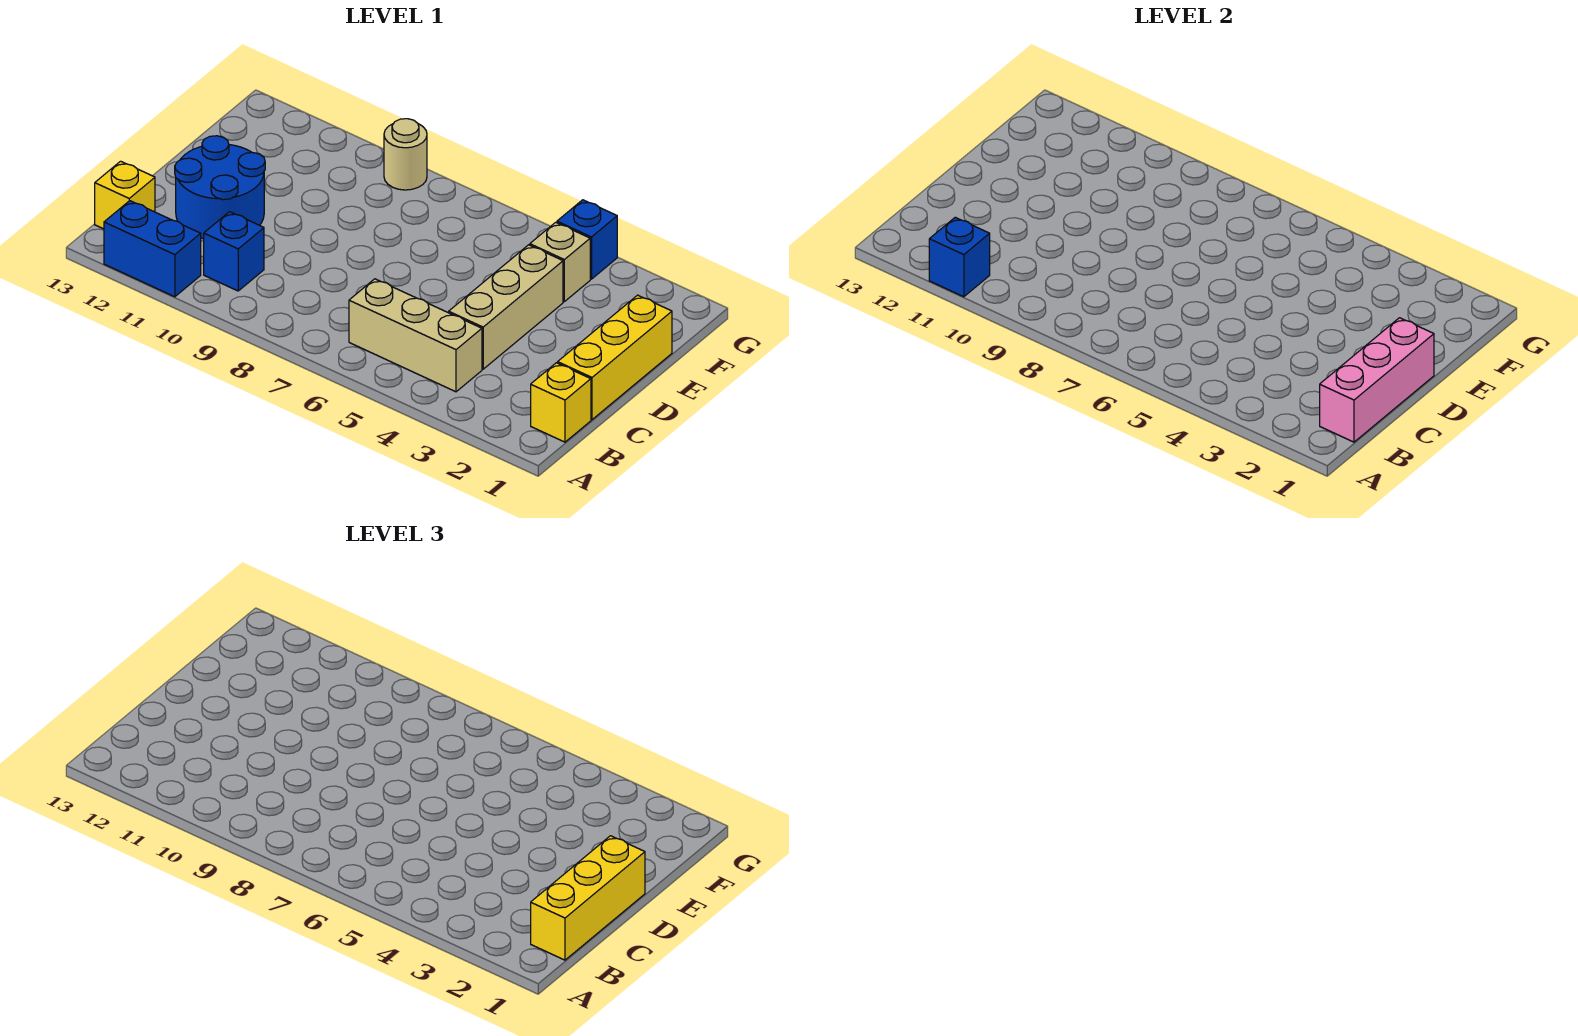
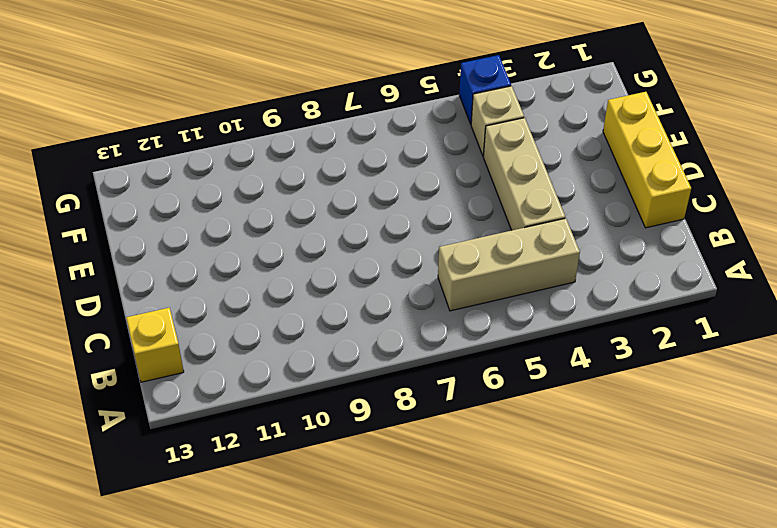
none -> blue brick A11:A12 level 1
none -> yellow brick B1 level 1
none -> blue brick B10 level 1

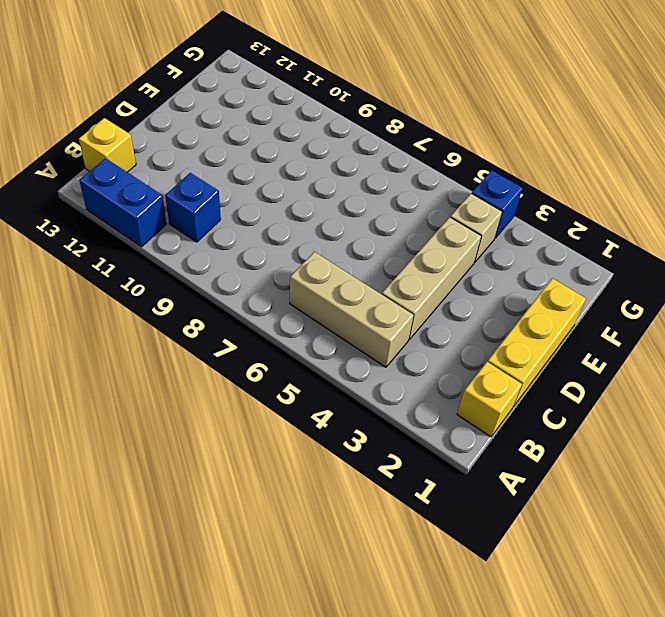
none -> blue round brick C11:D12 level 1
none -> tan round brick G9 level 1
none -> blue brick A11 level 2

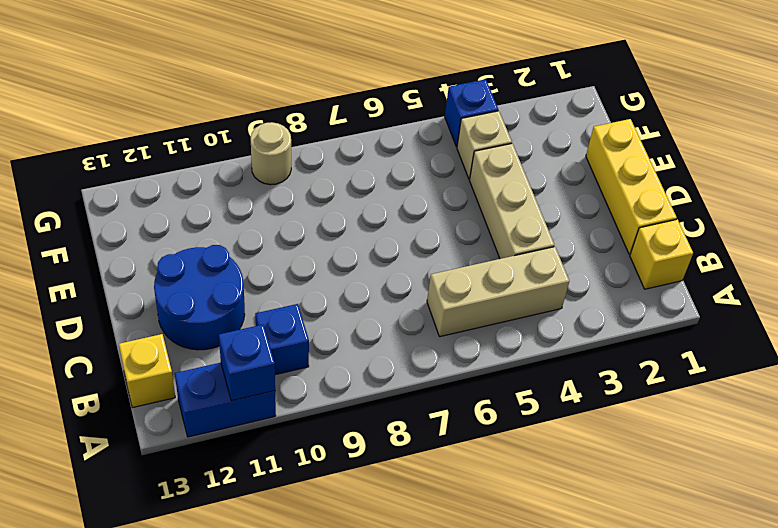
none -> pink brick B1:D1 level 2
none -> yellow brick B1:D1 level 3

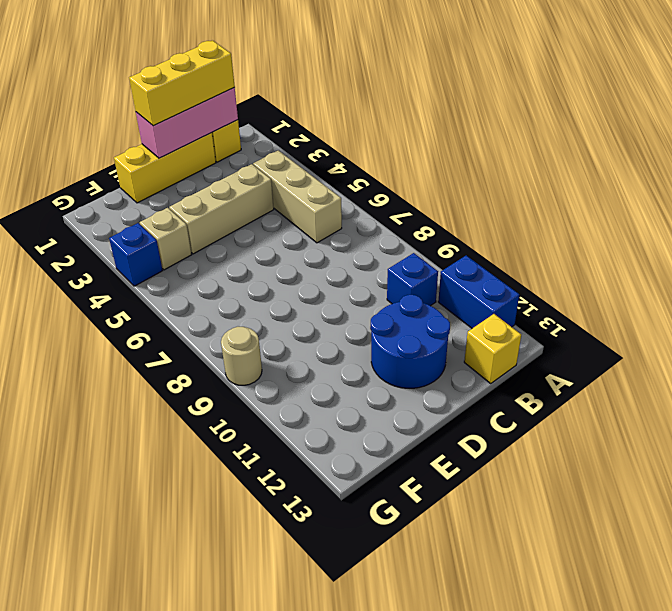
none -> blue brick A11 level 2

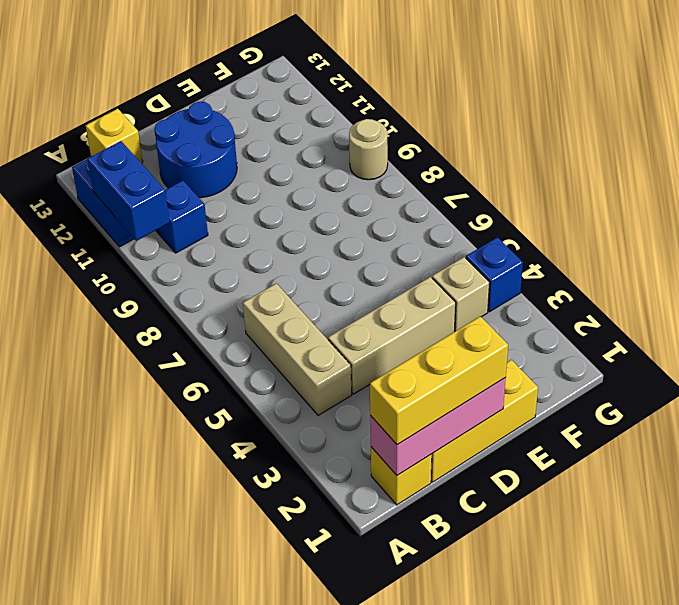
blue brick A10:A11 level 2 -> blue brick A11 level 2

